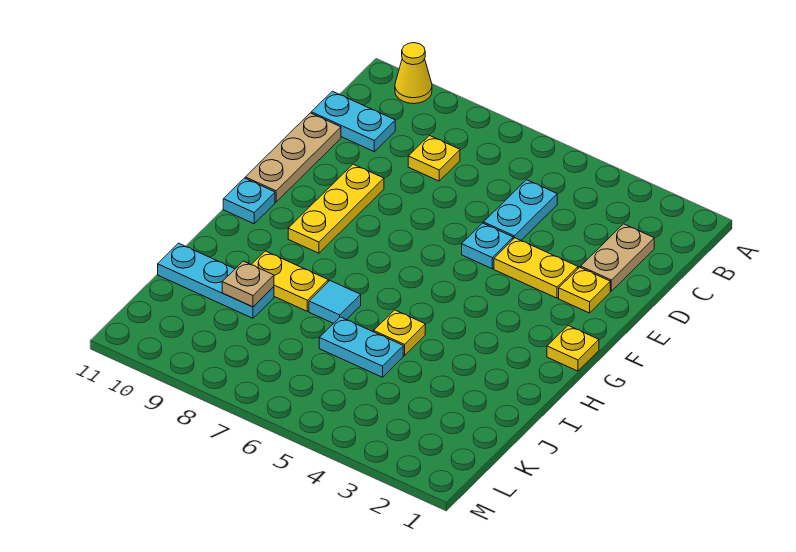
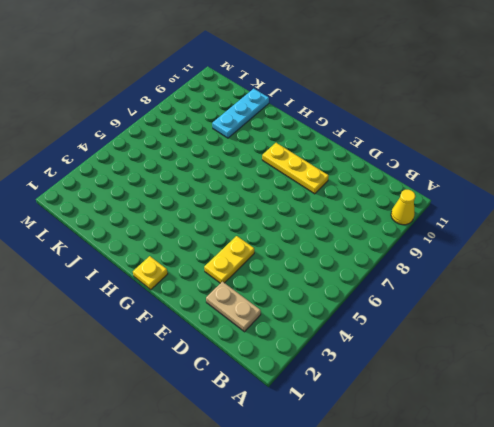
none -> cyan plate C5:D5 level 1
none -> yellow plate C8 level 1
none -> cyan plate C10:C11 level 1

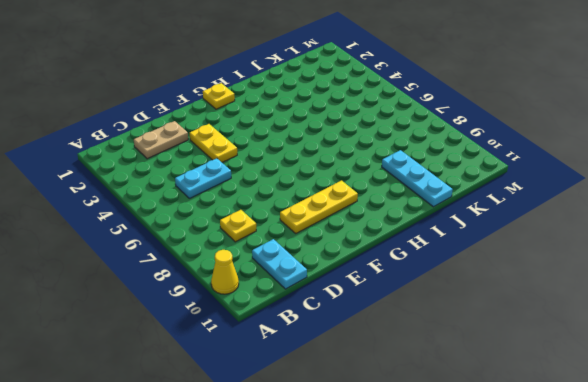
none -> tan plate D11:F11 level 1
none -> yellow plate E2 level 1
none -> cyan plate E5 level 1

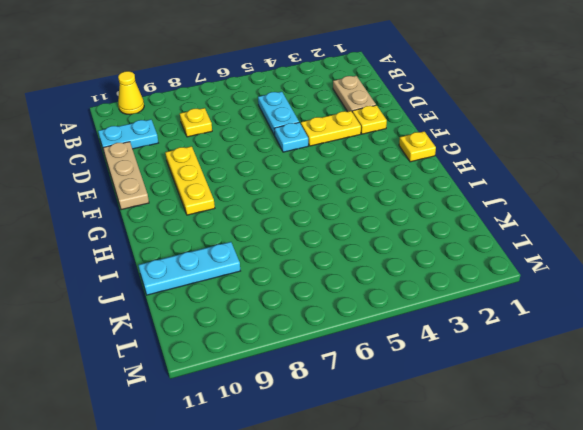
none -> cyan plate G11 level 1
none -> yellow plate I5 level 1
none -> cyan tile I7 level 1

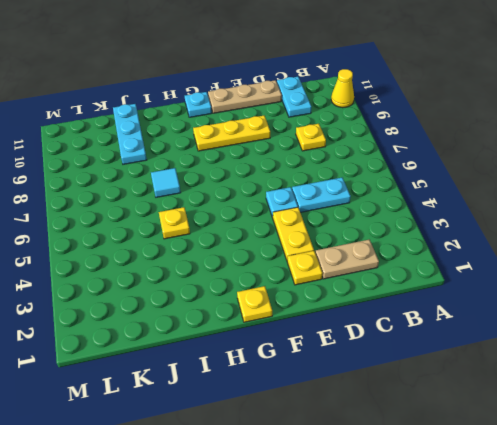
none -> yellow plate I8:I9 level 1
none -> cyan plate J5:J6 level 1
none -> tan plate J9 level 2

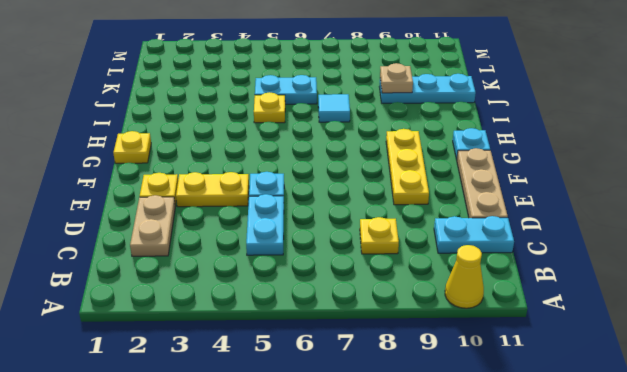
none -> yellow plate I8:I9 level 1

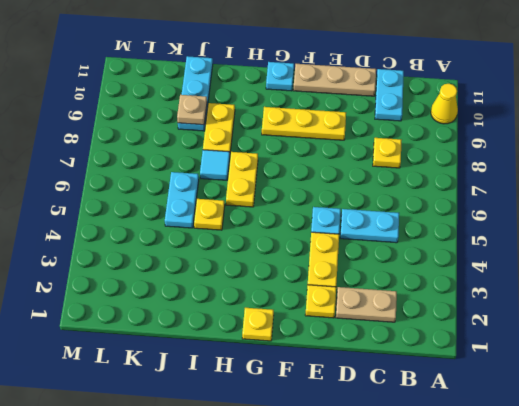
yellow plate H6:H7 level 1 -> none

